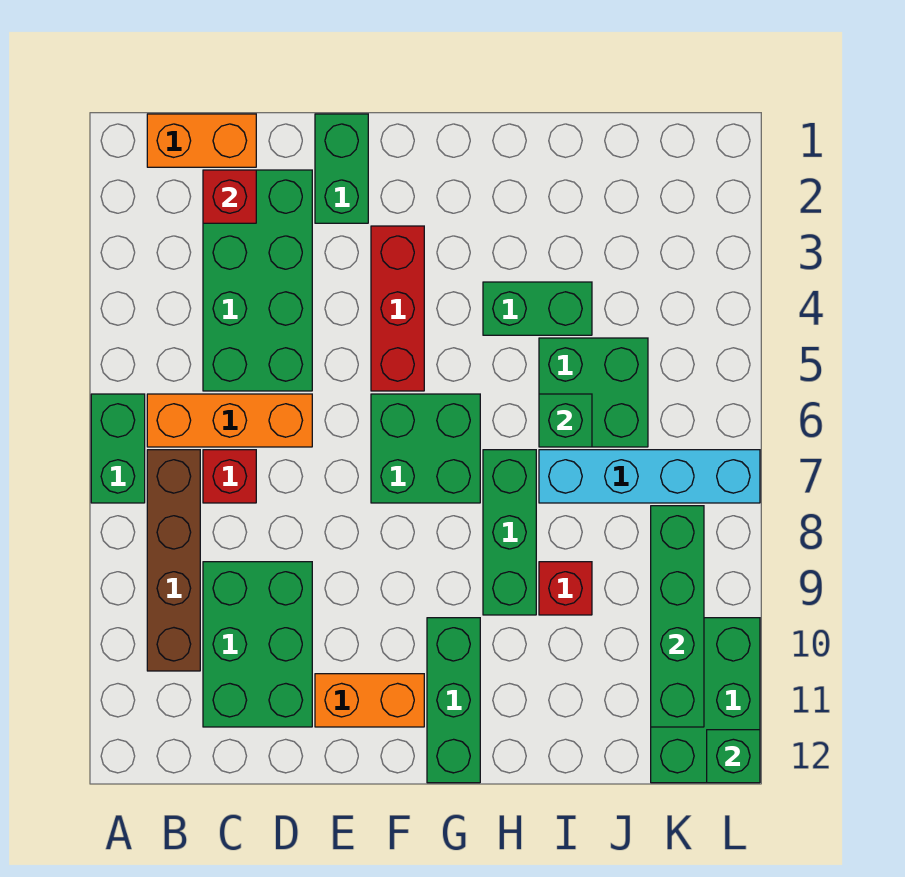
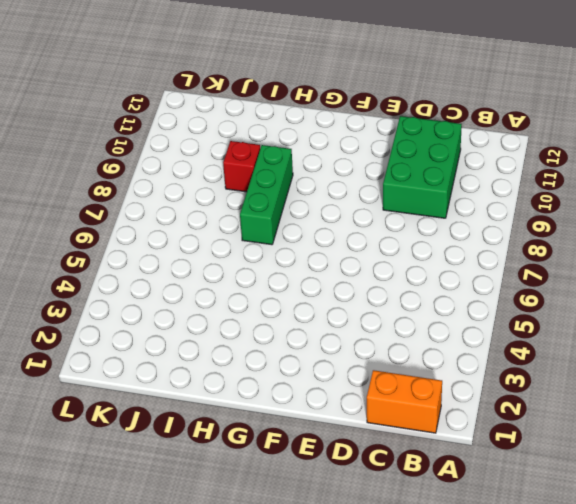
none -> green brick A6:A7 level 1
none -> orange brick B6:D6 level 1
none -> brown brick B7:B10 level 1

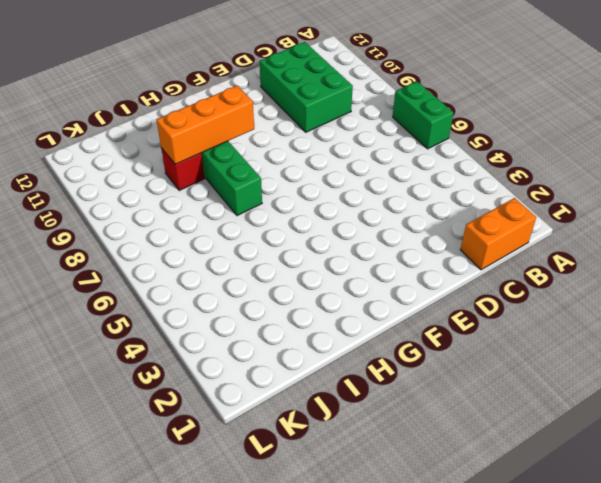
orange brick G9:I9 level 2 -> orange brick B6:D6 level 1
none -> brown brick B7:B10 level 1
none -> green brick C2:D5 level 1
none -> red brick C7 level 1

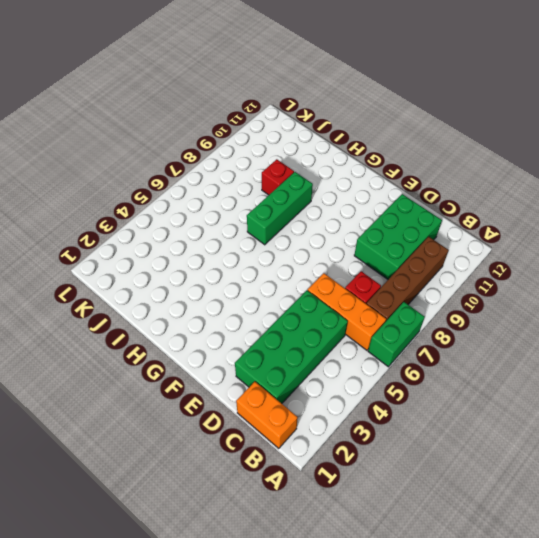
none -> green brick E1:E2 level 1
none -> orange brick E11:F11 level 1
none -> red brick F3:F5 level 1

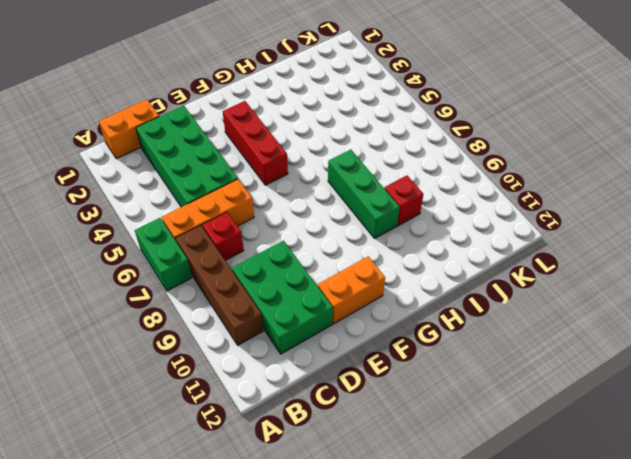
none -> green brick E1:E2 level 1
none -> green brick F6:G7 level 1
none -> green brick G10:G12 level 1

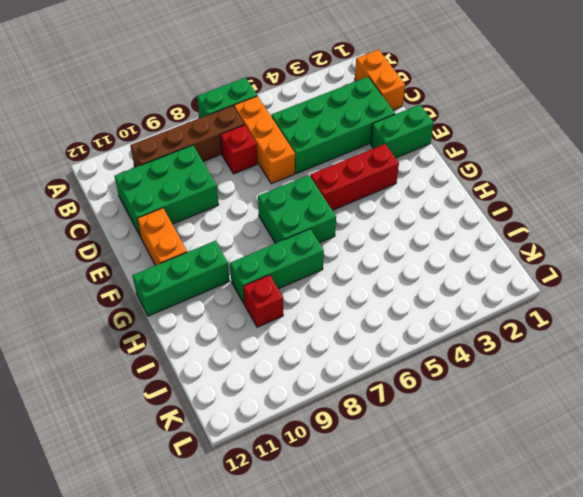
none -> green brick H4:I4 level 1
none -> green brick I5:J6 level 1
none -> cyan brick I7:L7 level 1

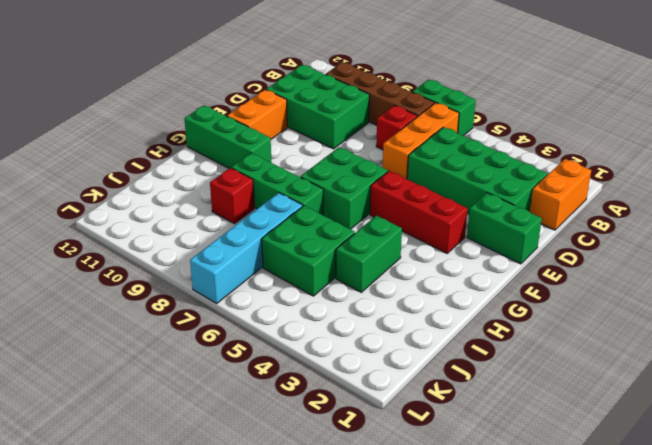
none -> green brick K10:L12 level 1
none -> red brick C2 level 2
none -> green brick I6 level 2

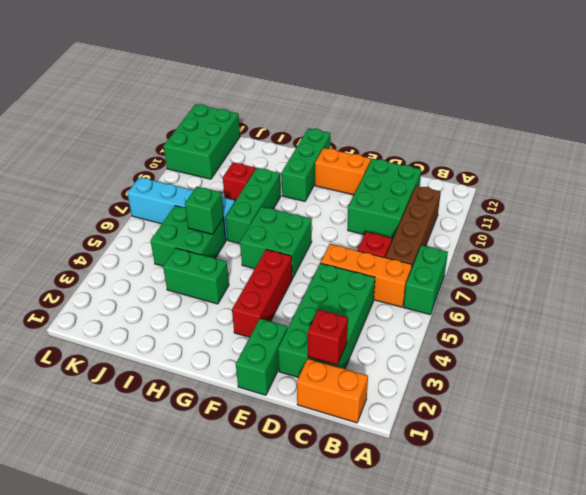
none -> green brick K8:K11 level 2
none -> green brick L12 level 2

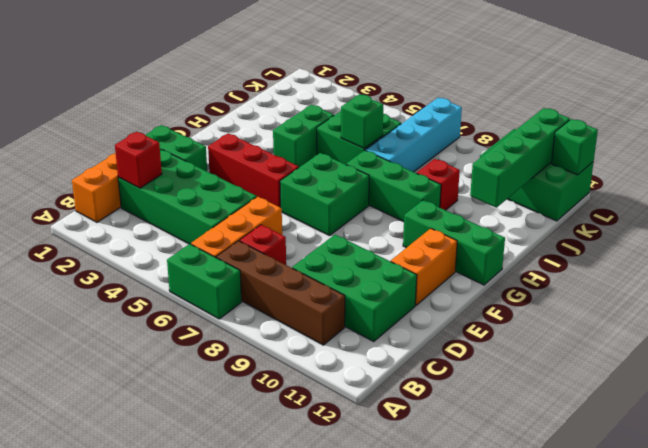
green brick I11:L11 level 2 -> green brick K8:K11 level 2

